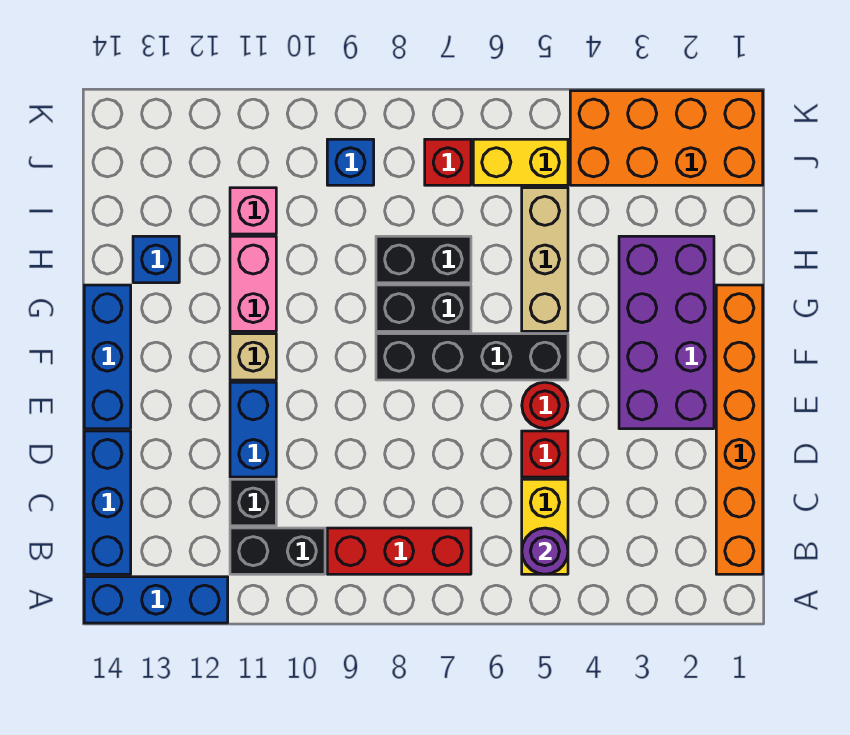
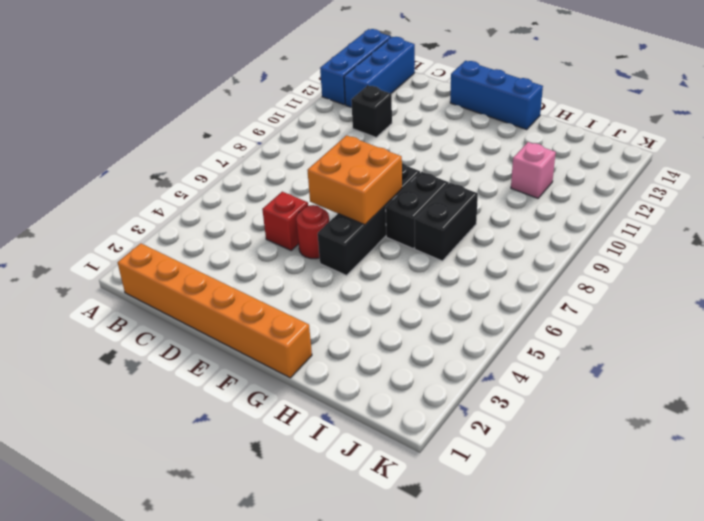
blue brick B12:B14 level 1 -> blue brick B14:D14 level 1
orange brick E6:F7 level 2 -> none
none -> yellow brick B5:C5 level 1
none -> red brick B7:B9 level 1
none -> black brick B10:B11 level 1

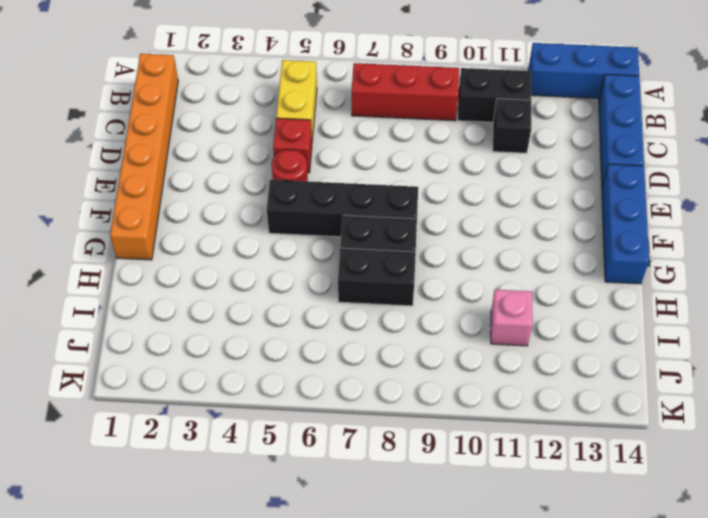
none -> blue brick D11:E11 level 1
none -> purple brick E2:H3 level 1
none -> tan brick F11 level 1

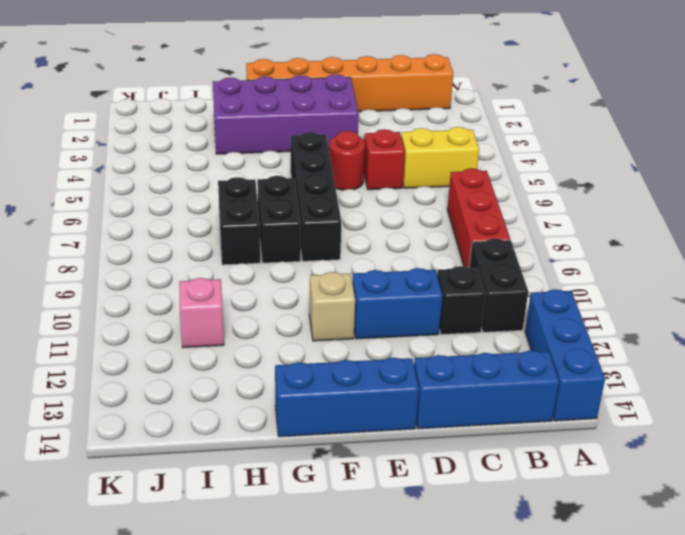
none -> tan brick G5:I5 level 1
none -> pink brick G11:H11 level 1
none -> blue brick H13 level 1

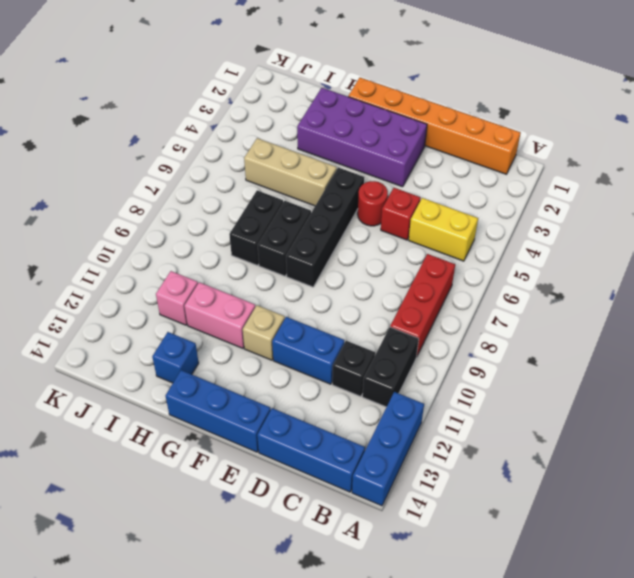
none -> orange brick J1:K4 level 1
none -> yellow brick J5:J6 level 1
none -> red brick J7 level 1

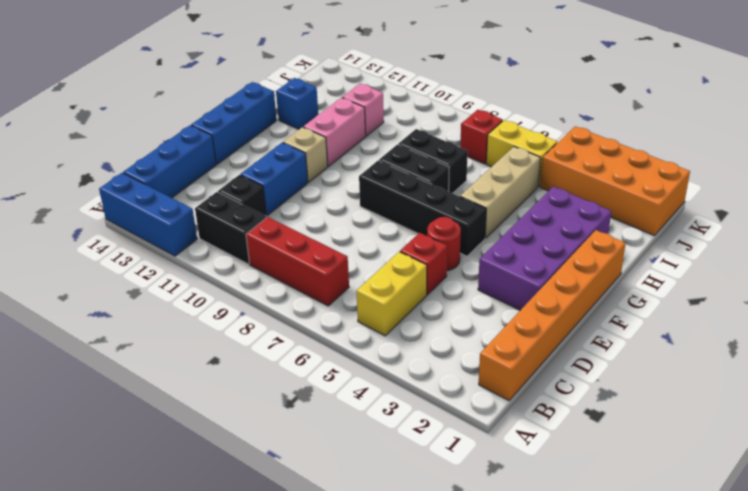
none -> blue brick J9 level 1
none -> purple round brick B5 level 2

